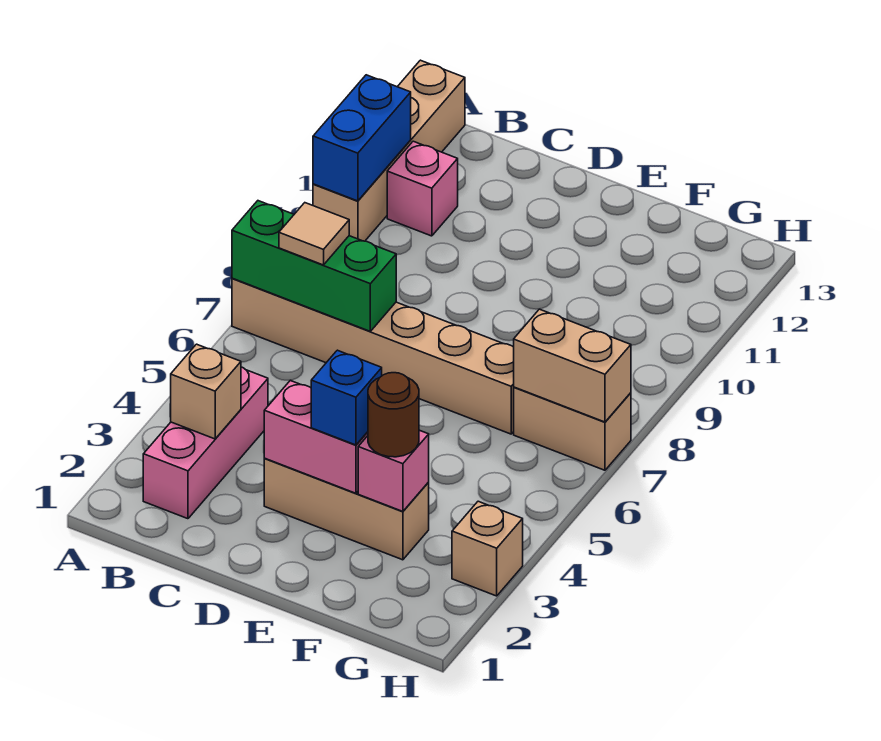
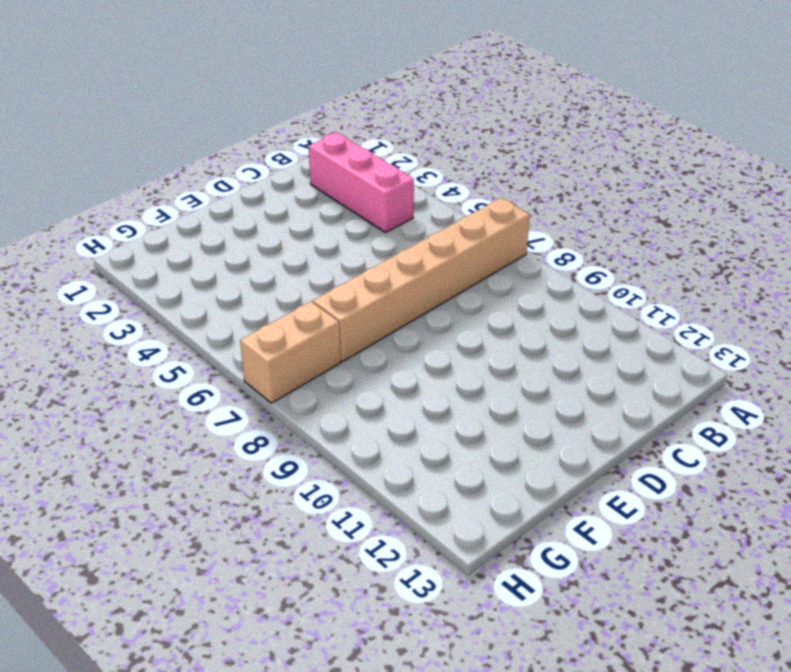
none -> tan brick A10:A13 level 1
none -> pink brick B11 level 1
none -> tan brick D3:F3 level 1

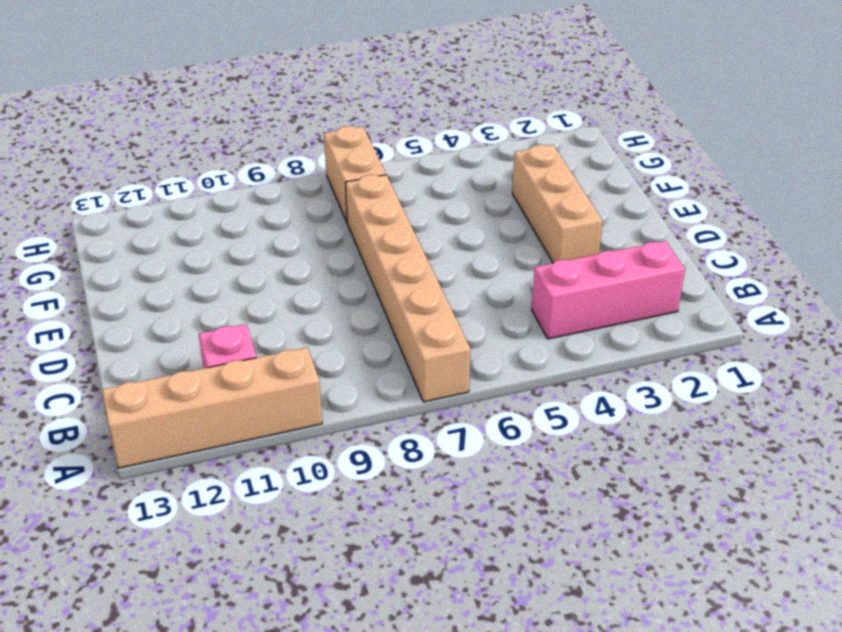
none -> tan brick H3 level 1
none -> green brick A7:C7 level 2
none -> blue brick A10:A11 level 2

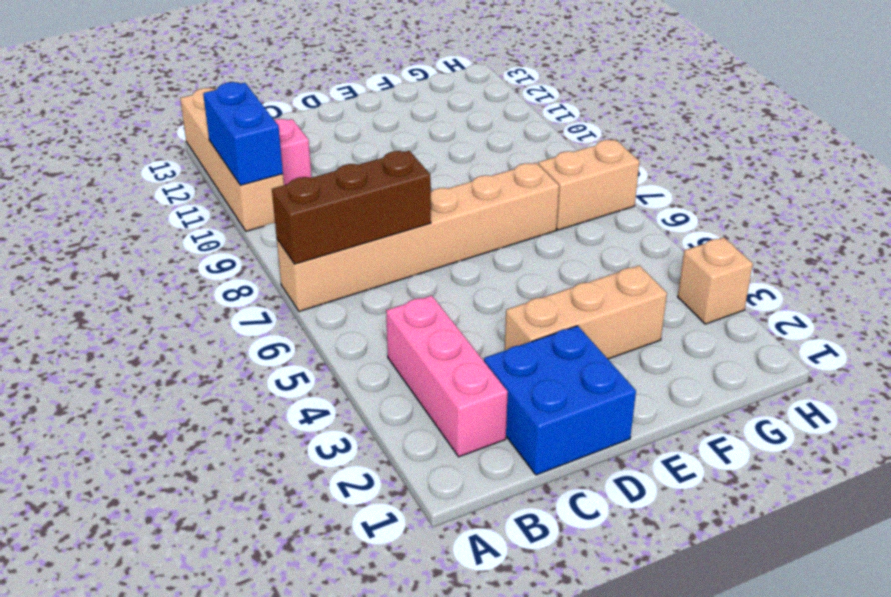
brown brick A7:C7 level 2 -> green brick A7:C7 level 2
blue brick C1:D2 level 1 -> none
none -> tan brick B3 level 2
none -> pink brick D3:E3 level 2
none -> pink brick F3 level 2

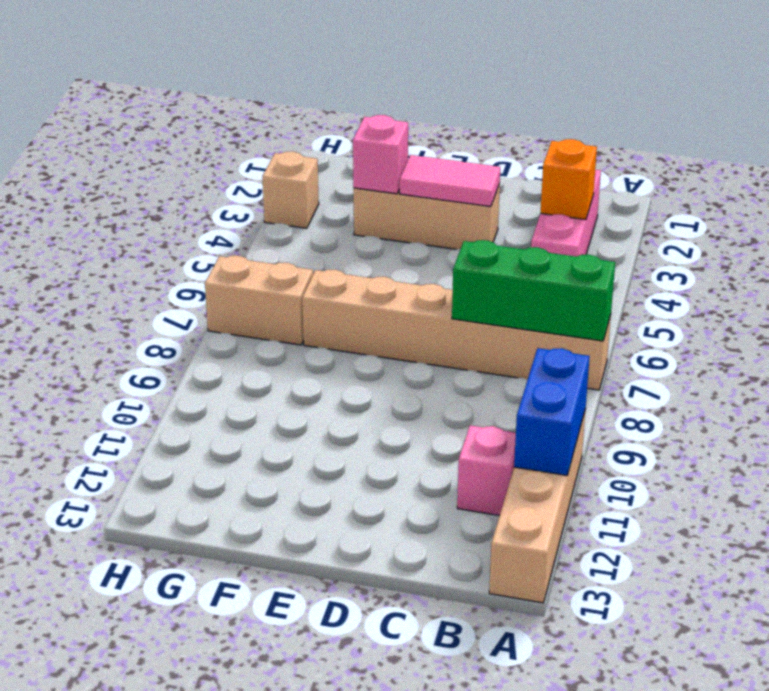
orange brick B3 level 2 -> tan brick B3 level 2
pink tile D3:E3 level 2 -> pink brick D3:E3 level 2
none -> tan brick G7:H7 level 2
none -> tan tile B7 level 3
none -> blue brick E3 level 3

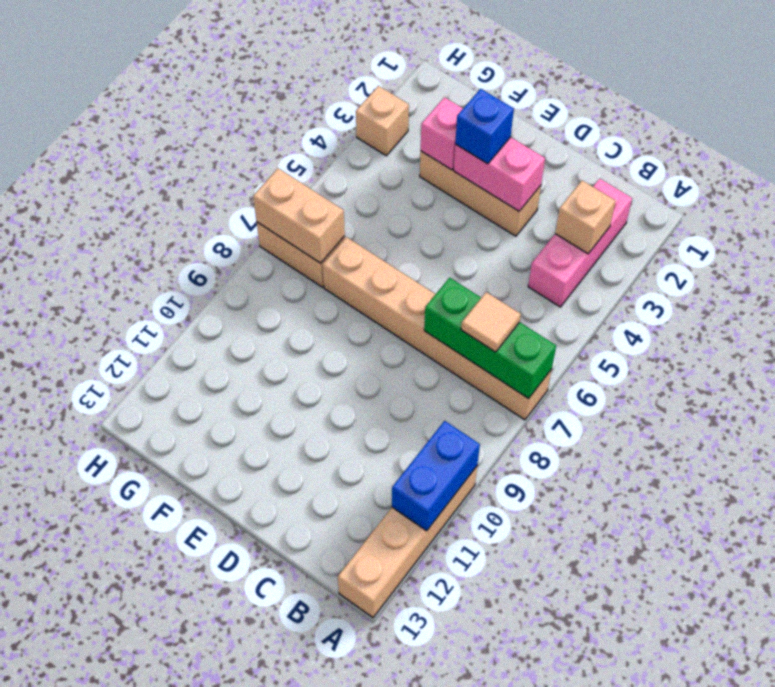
none -> pink brick B11 level 1
none -> brown round brick F3 level 3

